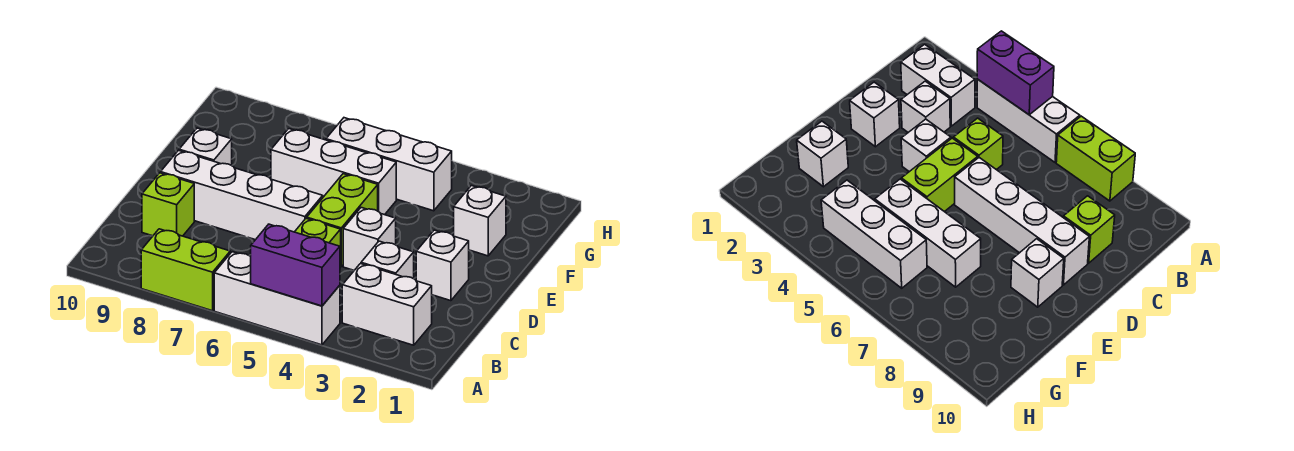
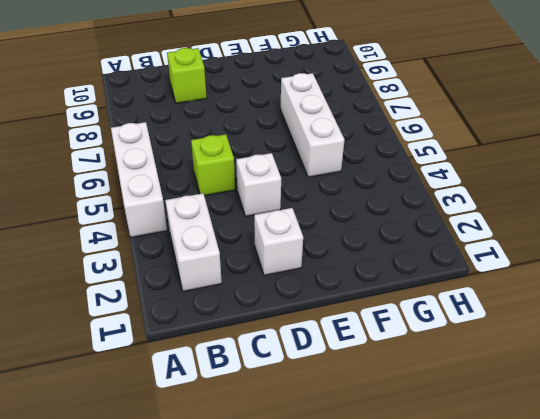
none -> lime brick A7:A8 level 1
none -> white brick C3 level 1
none -> lime brick D5:E5 level 1

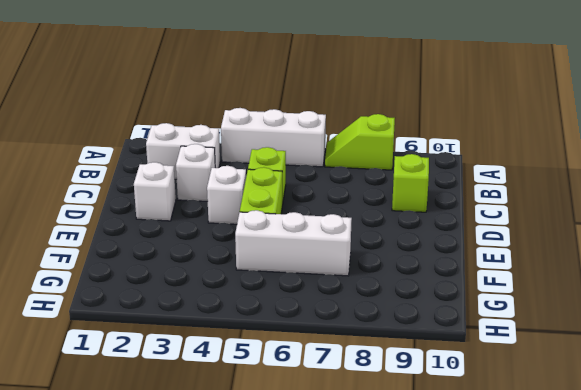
lime slope A7:A8 level 1 top 8 -> lime brick A7:A8 level 1
none -> white brick D6:D9 level 1
none -> white brick E9 level 1
none -> white brick F2 level 1

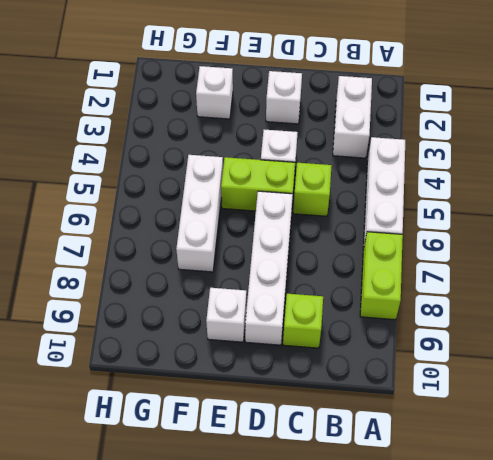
none -> white brick C3 level 1
none -> white brick G4:G6 level 1
none -> purple brick A4:A5 level 2

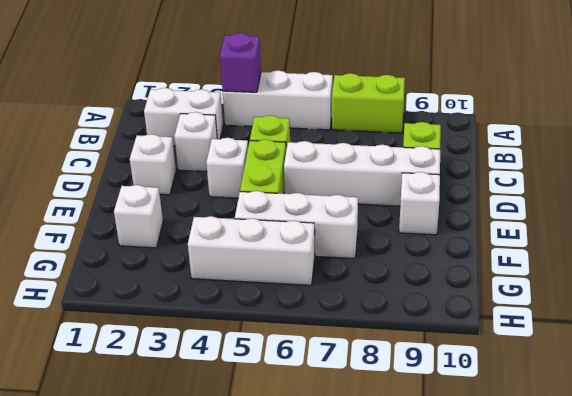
purple brick A4 level 2 -> purple brick A4:A5 level 2

